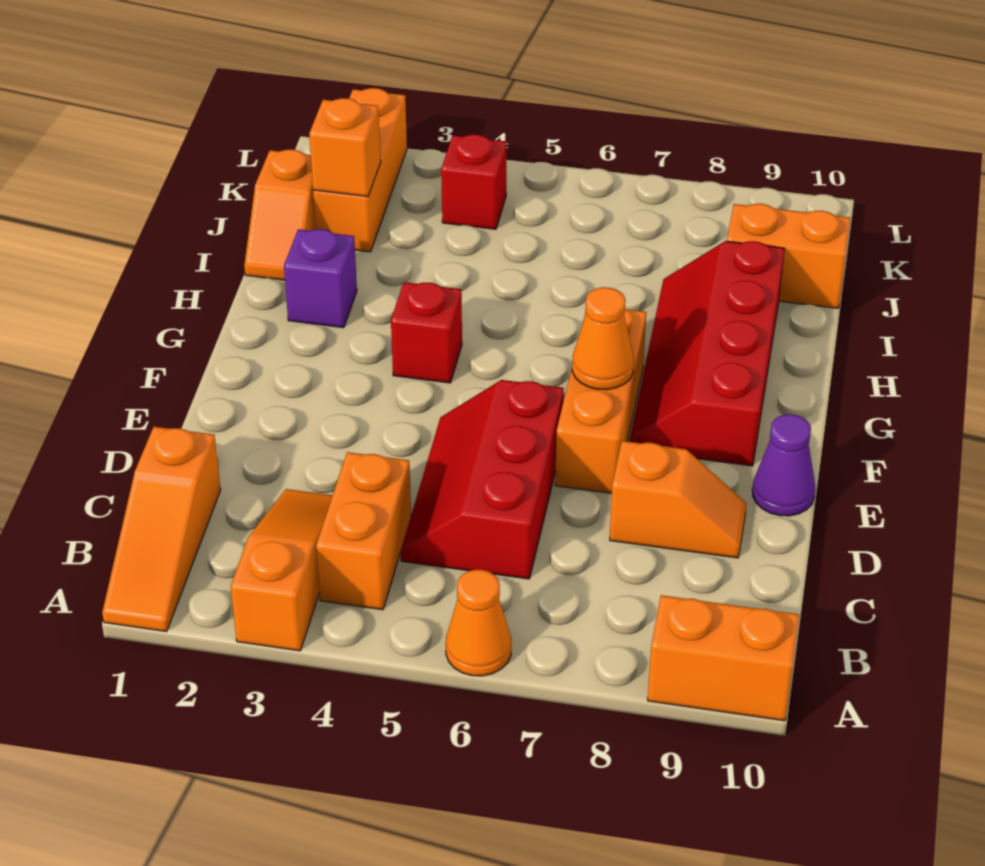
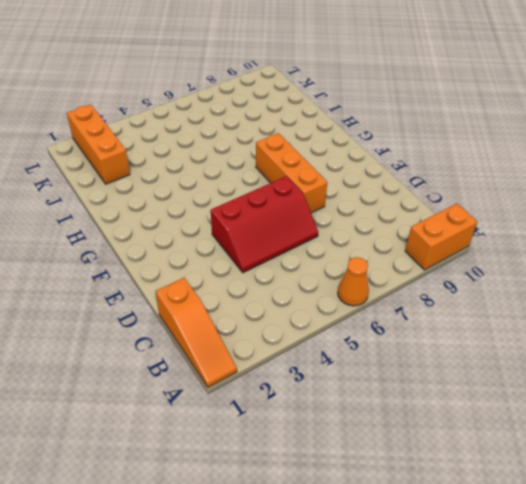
red slope D4:E6 level 1 top E -> red slope C5:E6 level 1 top 6
none -> orange slope A3:C3 level 1 top A
none -> orange brick B4:C4 level 1
none -> orange slope D8:D9 level 1 top 8

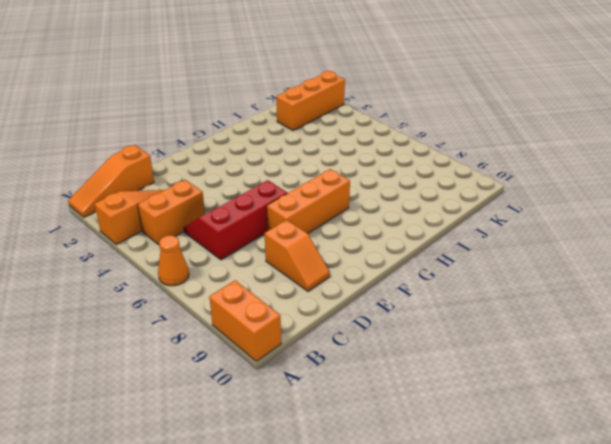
none -> purple cone E10 level 1
none -> red slope F8:I9 level 1 top 9
none -> red brick G4 level 1

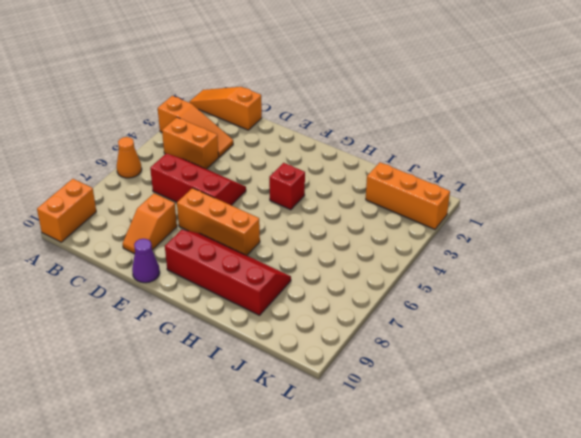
none -> purple brick H2 level 1
none -> orange slope I1:J1 level 1 top J
none -> orange brick J9:J10 level 1

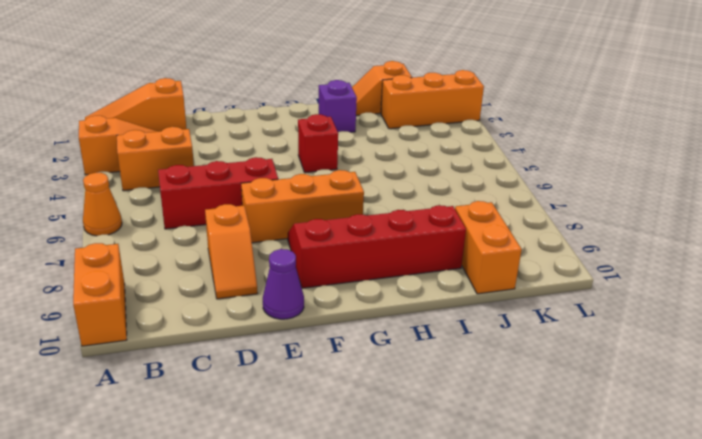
none -> red brick K4 level 1
none -> orange cone F7 level 2
none -> orange brick J2 level 2

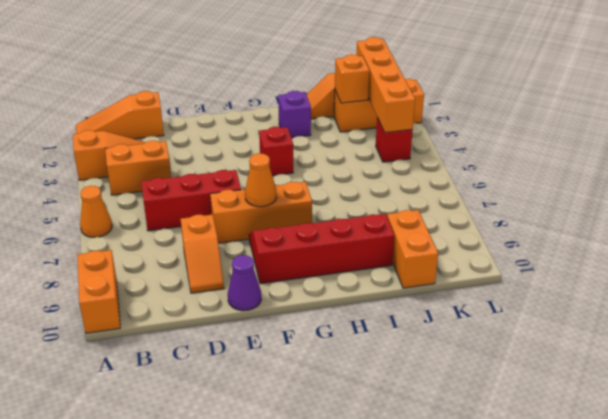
orange brick K1:K4 level 2 -> none

